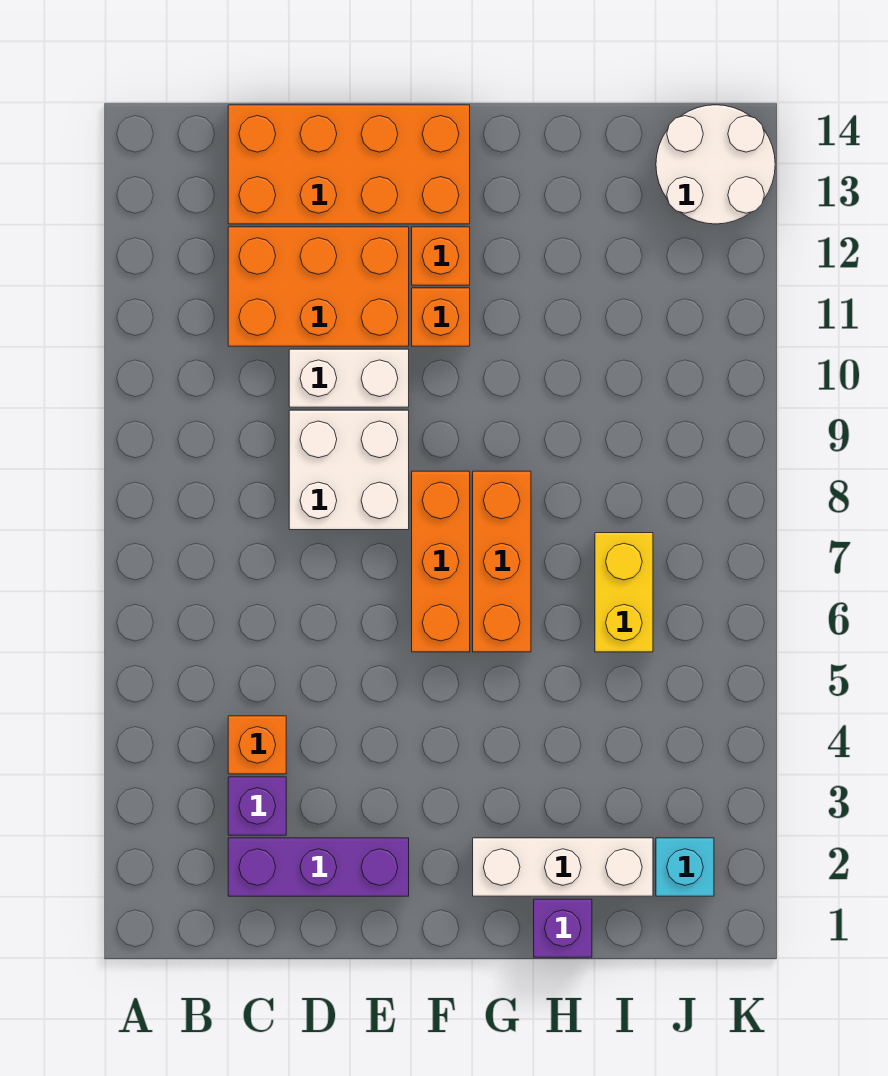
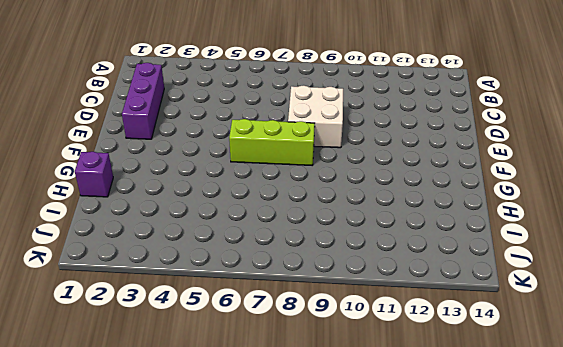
lime brick F6:F8 level 1 -> orange brick F6:F8 level 1
none -> purple brick C3 level 1
none -> orange brick C4 level 1
none -> orange brick C11:E12 level 1

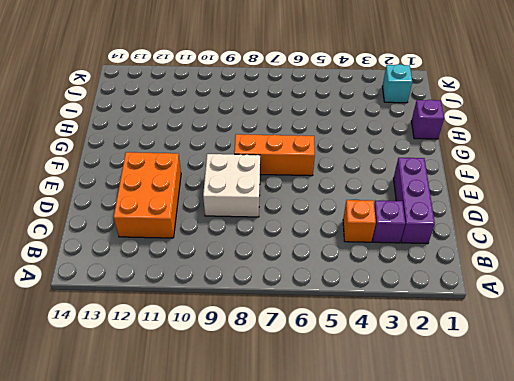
none -> orange brick C13:F14 level 1
none -> white brick D10:E10 level 1
none -> orange brick F11 level 1

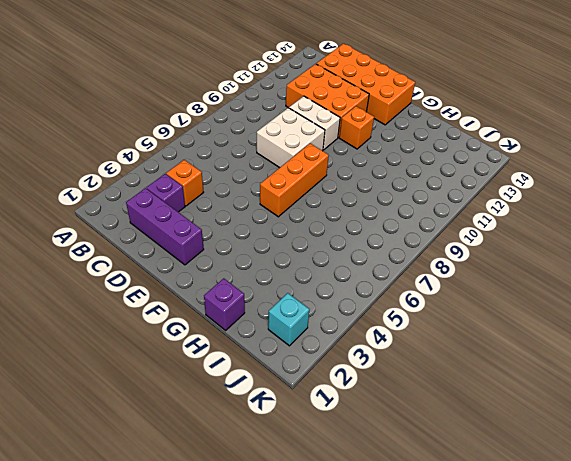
none -> orange brick F12 level 1
none -> white brick G2:I2 level 1
none -> orange brick G6:G8 level 1

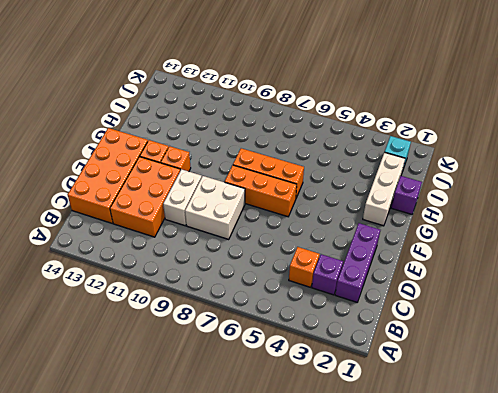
none -> yellow brick I6:I7 level 1
none -> white round brick J13:K14 level 1

